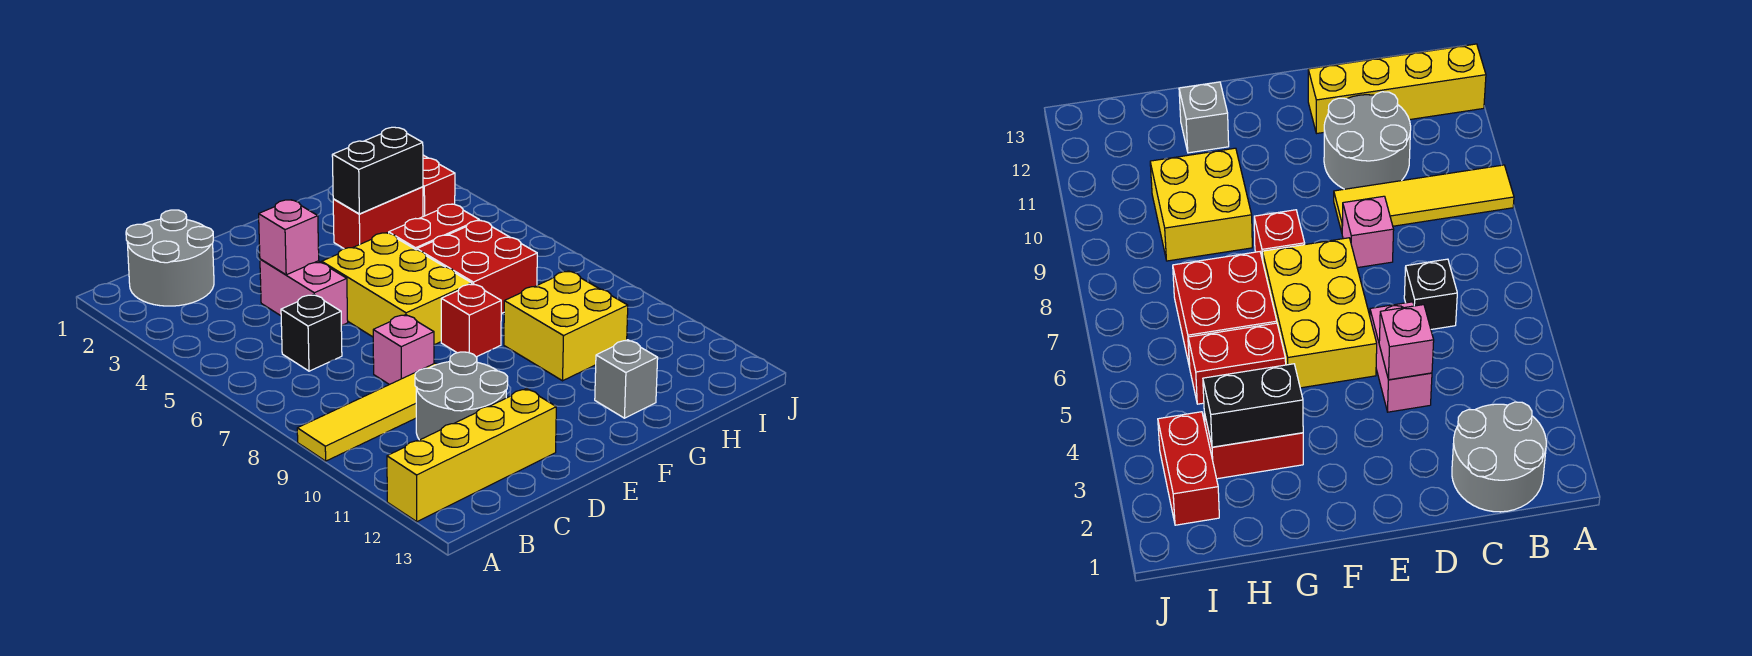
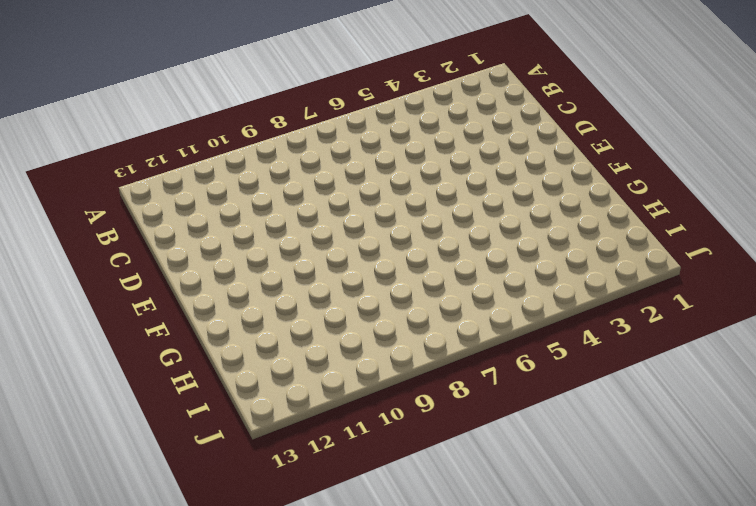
none -> yellow tile A9:D9 level 1
none -> yellow brick A12:D12 level 1
none -> grey round brick B1:C2 level 1

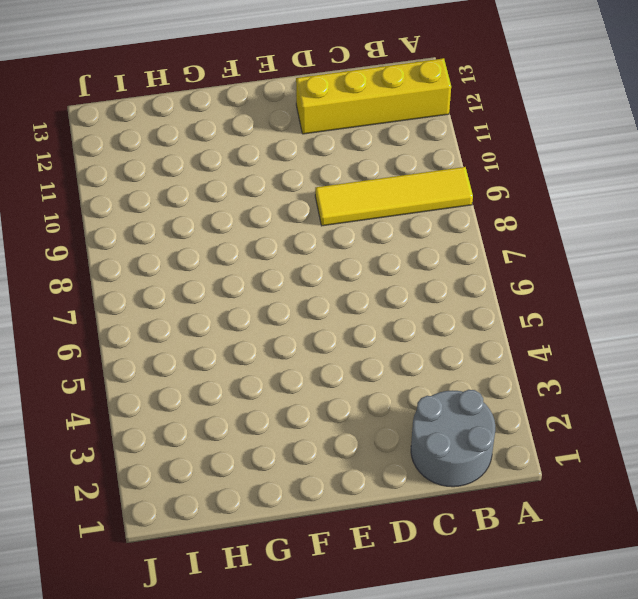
none -> black brick C6 level 1
none -> grey round brick C10:D11 level 1
none -> pink brick D4:D5 level 1

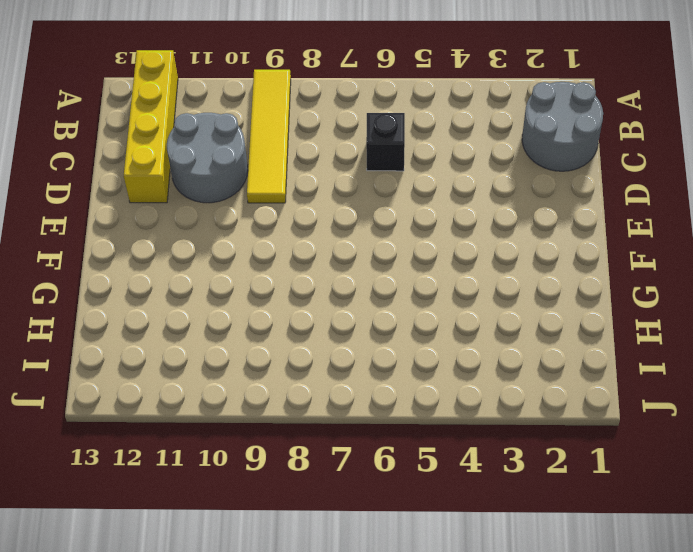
none -> pink brick D4:D5 level 1
none -> pink brick D8 level 1
none -> yellow brick E5:F7 level 1

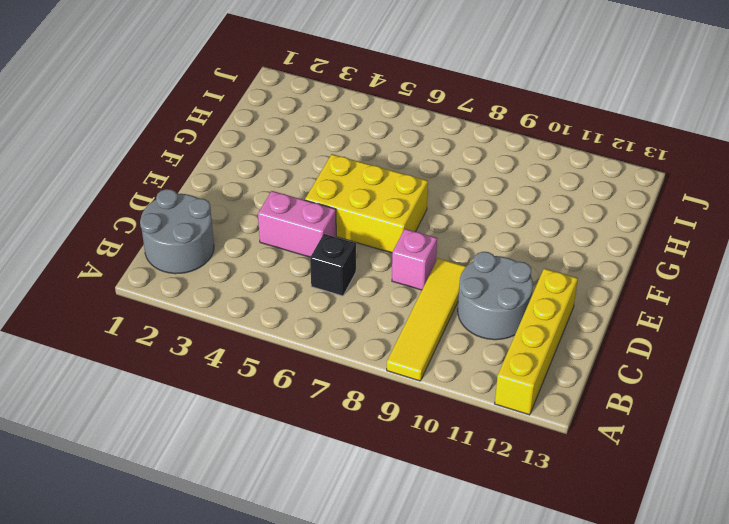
none -> red brick F8 level 1
none -> red brick G3:H3 level 1
none -> red brick G5:H5 level 1

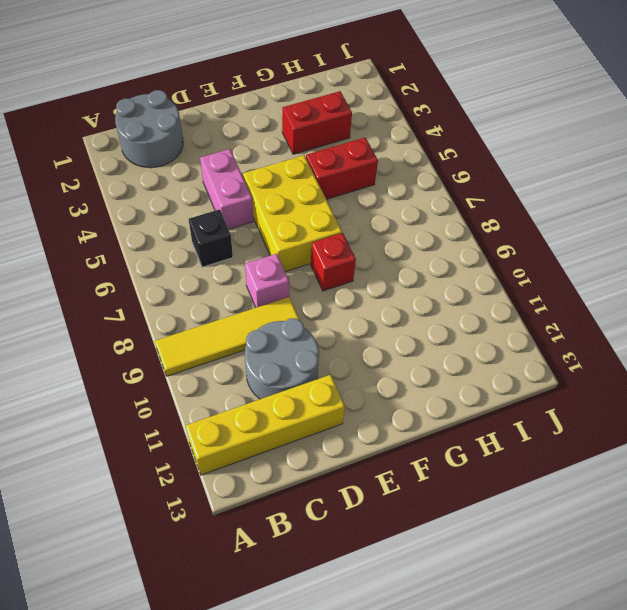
none -> red brick G6:H7 level 1
none -> yellow brick G9:H10 level 1
none -> grey brick G12 level 1

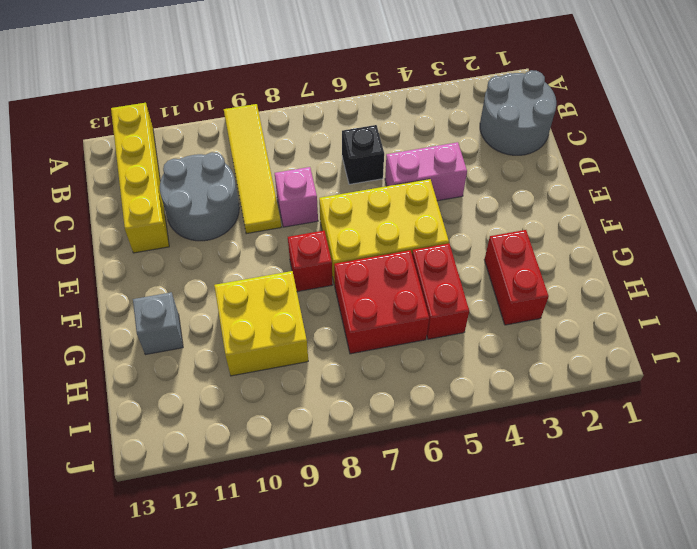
none -> red brick I2:I3 level 1
none -> pink brick D4 level 2
none -> black brick G3:H3 level 2

